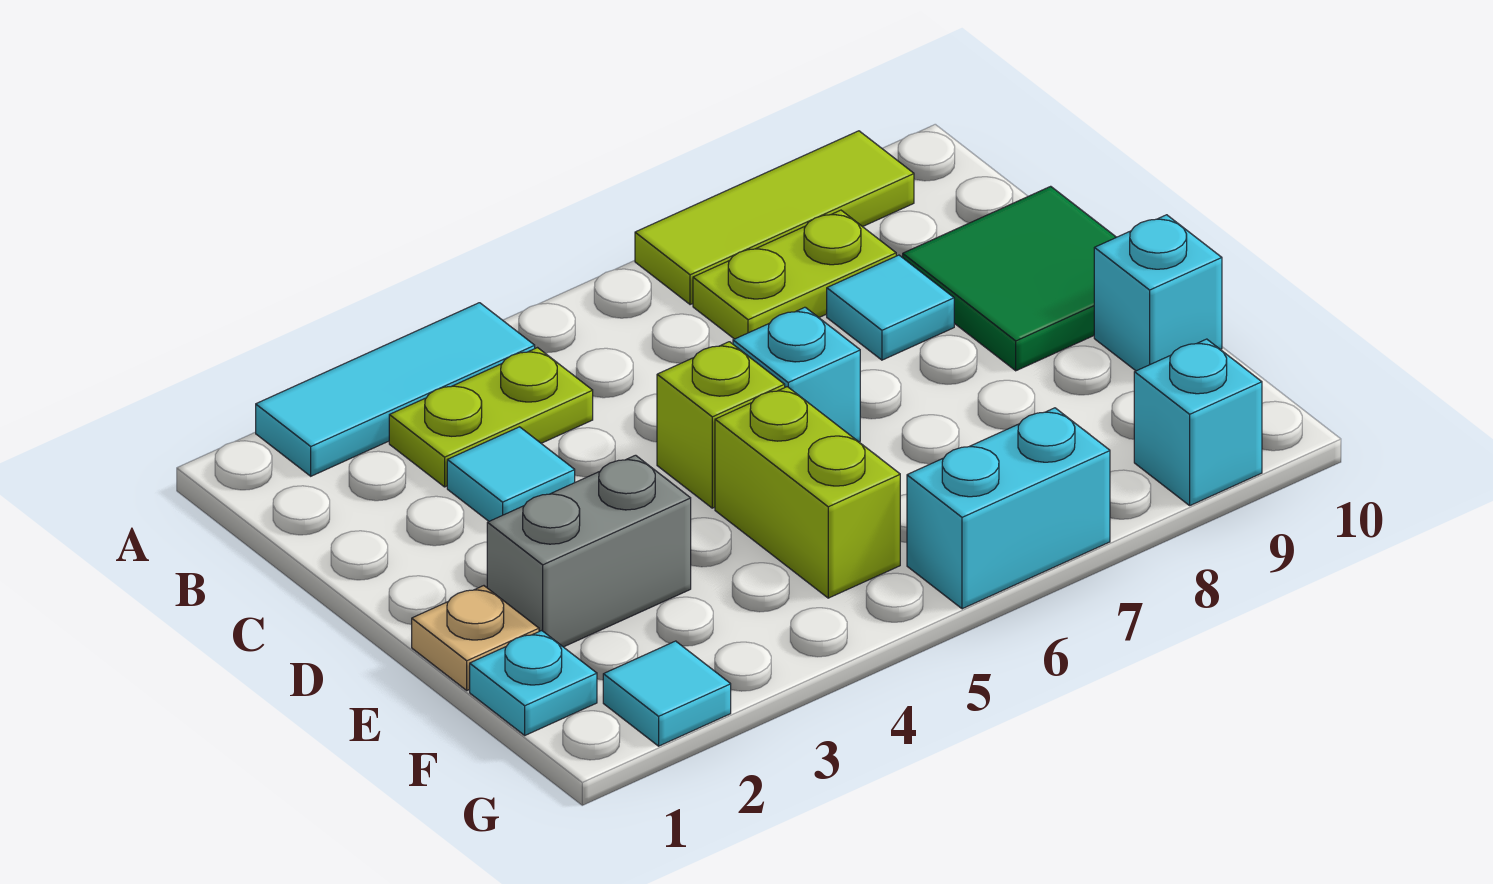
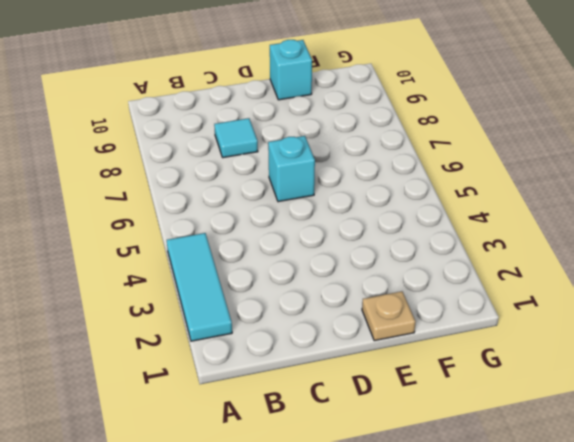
none -> lime tile A7:A9 level 1
none -> lime plate B3:B4 level 1
none -> lime plate B7:B8 level 1

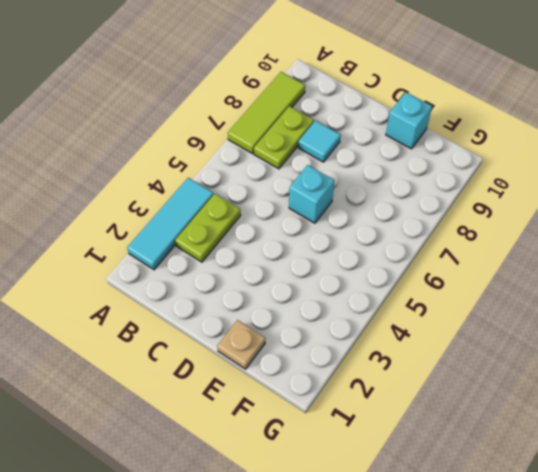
none -> cyan tile C3 level 1
none -> green tile C9:D10 level 1
none -> lime brick D5 level 1

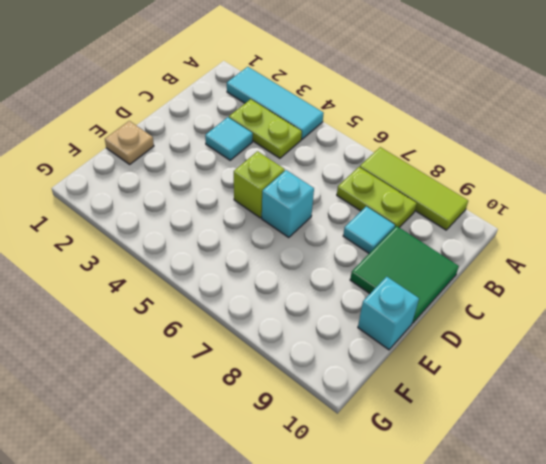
none -> grey brick E2:E3 level 1
none -> lime brick E5:F5 level 1
none -> cyan plate F1 level 1

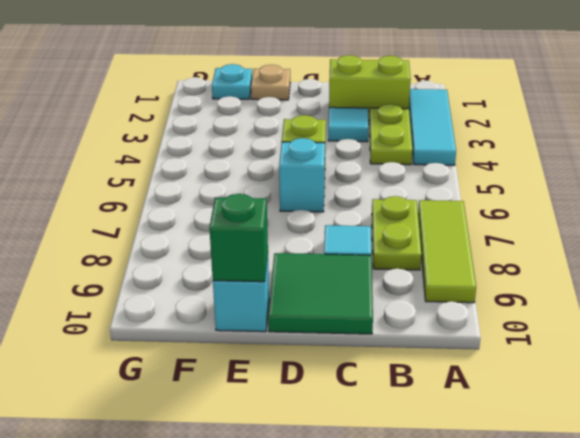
lime brick B2:C2 level 1 -> lime brick E5:F5 level 1
green brick E10 level 2 -> none
none -> grey brick E2:E3 level 1
none -> cyan tile G2 level 1
none -> cyan brick G6:G7 level 1

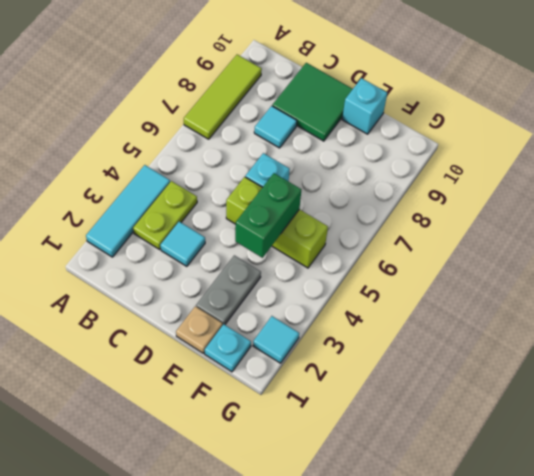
grey plate E2:E3 level 1 -> grey brick E2:E3 level 1
green brick E4:E5 level 2 -> none
none -> lime plate B7:B8 level 1
none -> cyan brick G6:G7 level 1
none -> cyan brick G9 level 1

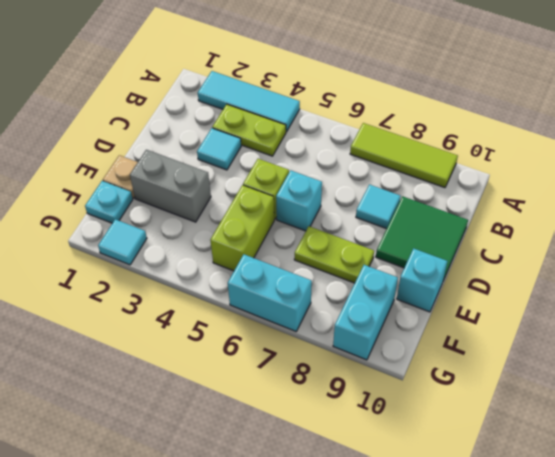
lime plate E7:E8 level 1 -> lime plate B7:B8 level 1
cyan brick F9:G9 level 1 -> cyan brick G9 level 1

